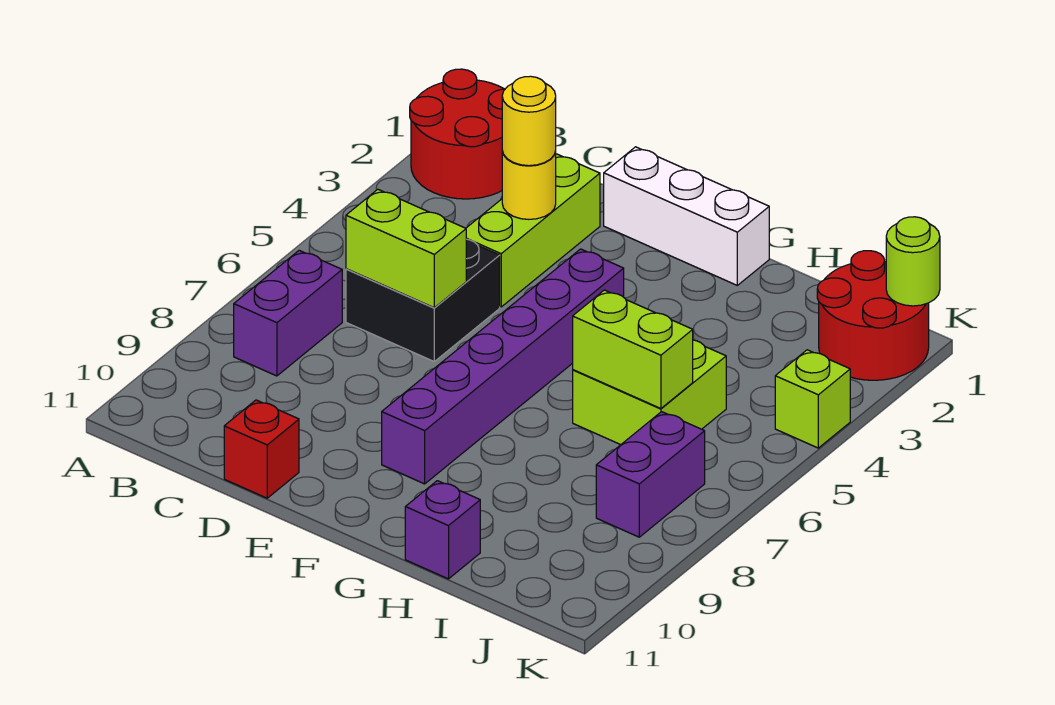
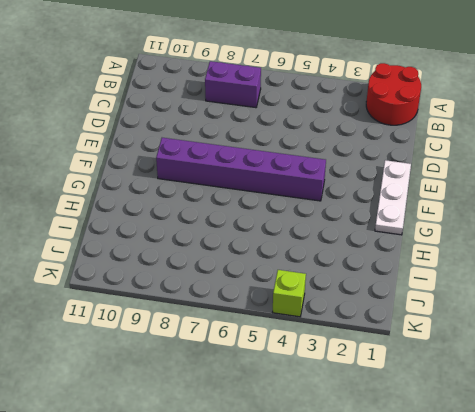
white plate E1:G1 level 1 -> white brick E1:G1 level 1
none -> black brick C5:D6 level 1
none -> lime brick D2:D4 level 1
none -> red brick D11 level 1

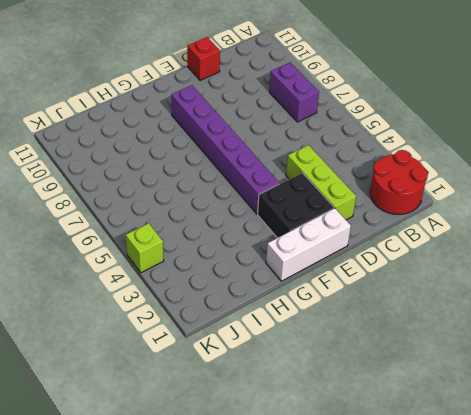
black brick E2:F3 level 1 -> black brick C5:D6 level 1
none -> lime brick H5:I6 level 1
none -> purple brick H11 level 1
none -> red round brick J1:K2 level 1

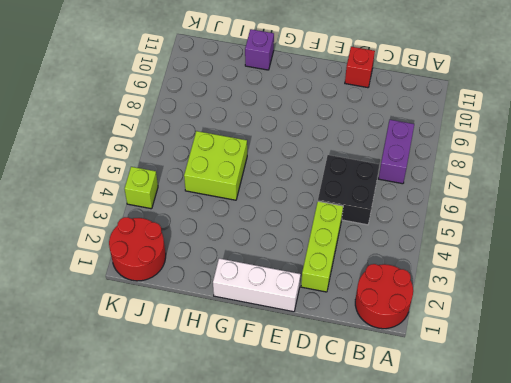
none -> purple brick F4:F9 level 1
none -> purple brick J7:J8 level 1
none -> lime brick C6:D6 level 2

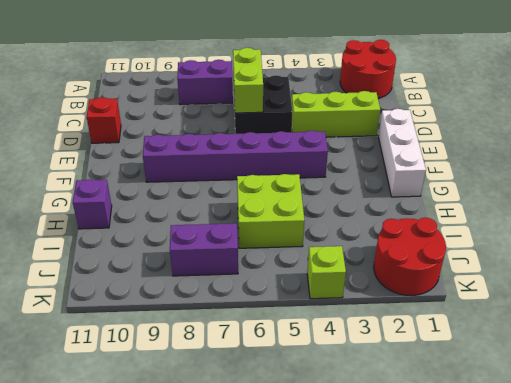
none -> yellow round brick D3 level 2
none -> lime brick H6:I6 level 2
none -> lime round brick K1 level 2

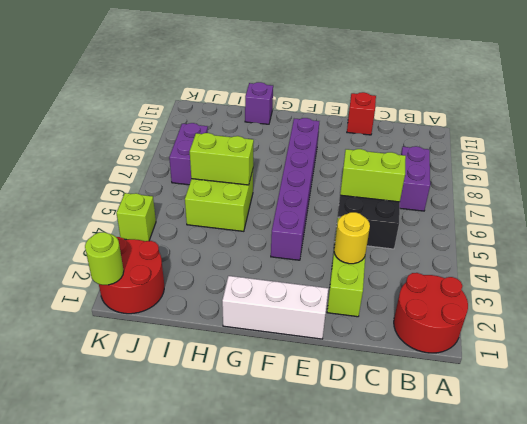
none -> yellow round brick D3 level 3

